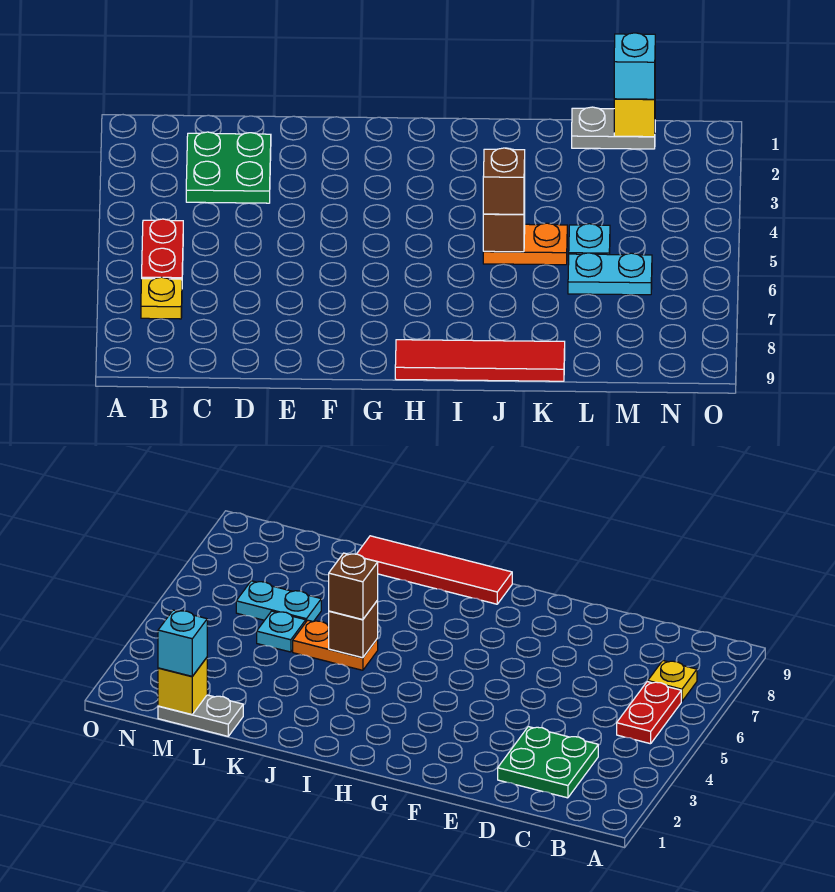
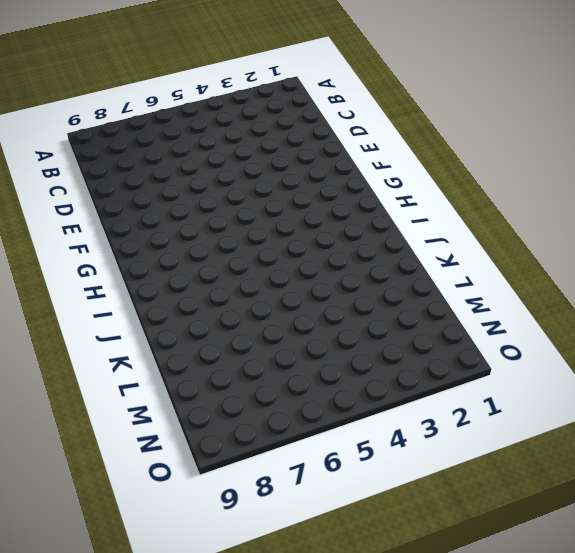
none -> red plate B5:B6 level 1
none -> yellow plate B7 level 1
none -> green plate C2:D3 level 1

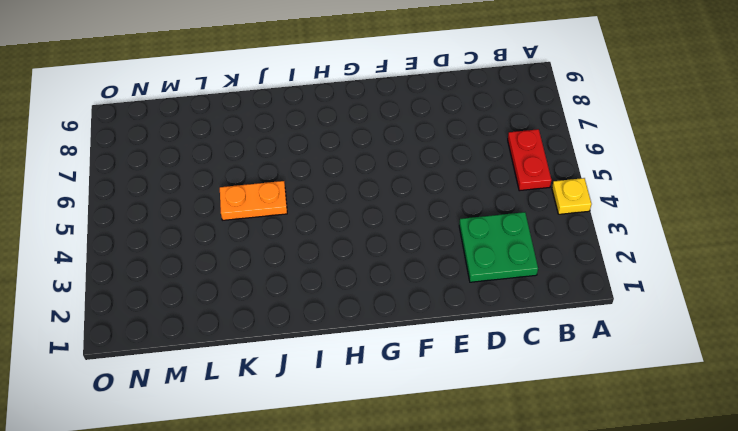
yellow plate A4 level 1 -> yellow plate B7 level 1
none -> red tile H9:K9 level 1
none -> grey plate L1:M1 level 1
none -> cyan plate L5 level 1

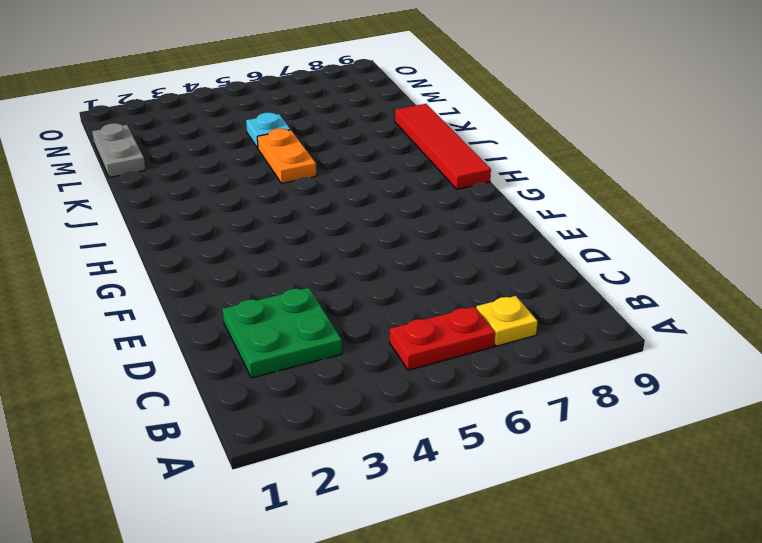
none -> cyan plate L6:M6 level 1
none -> brown brick J5 level 2
none -> yellow brick M1 level 2

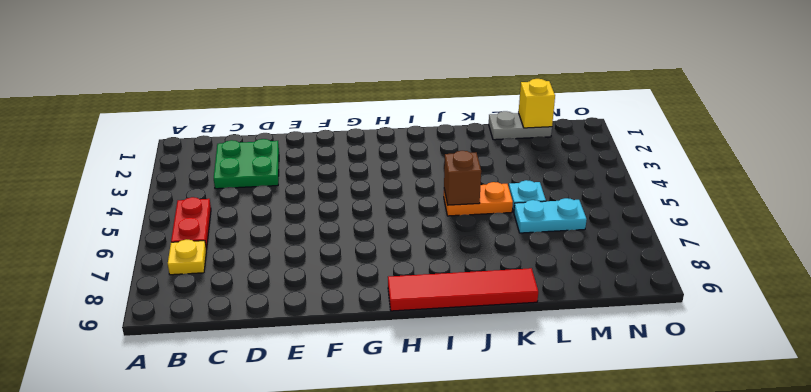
none -> brown brick J5 level 3
none -> cyan brick M1 level 3

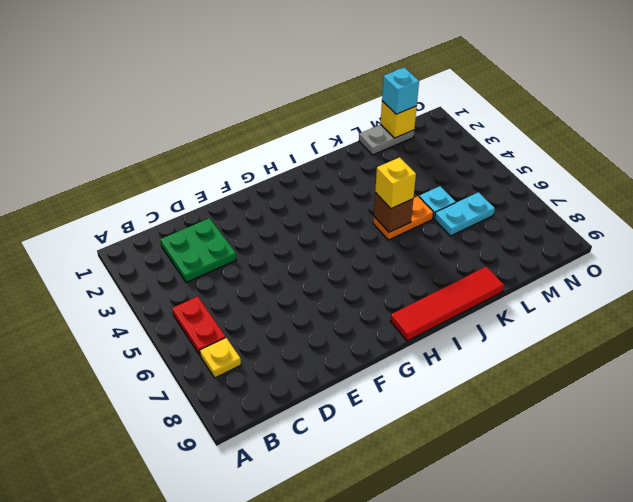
yellow brick J5 level 3 -> brown brick J5 level 3

